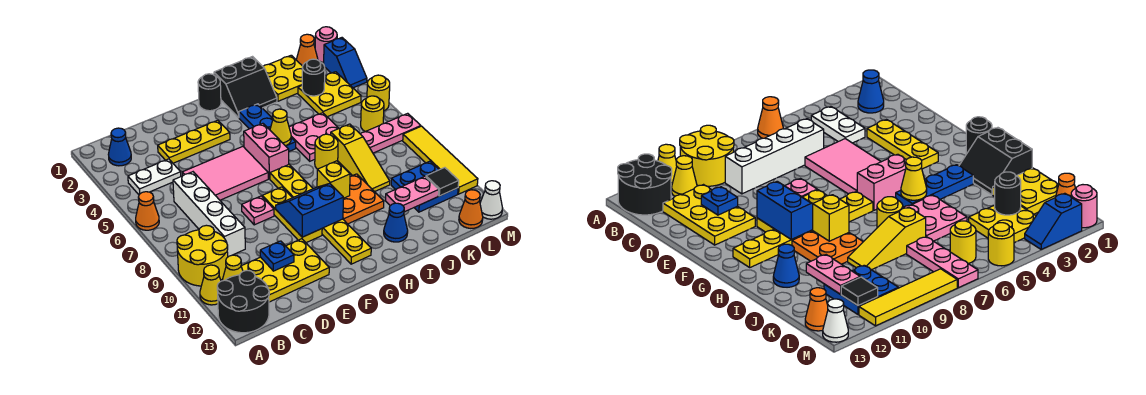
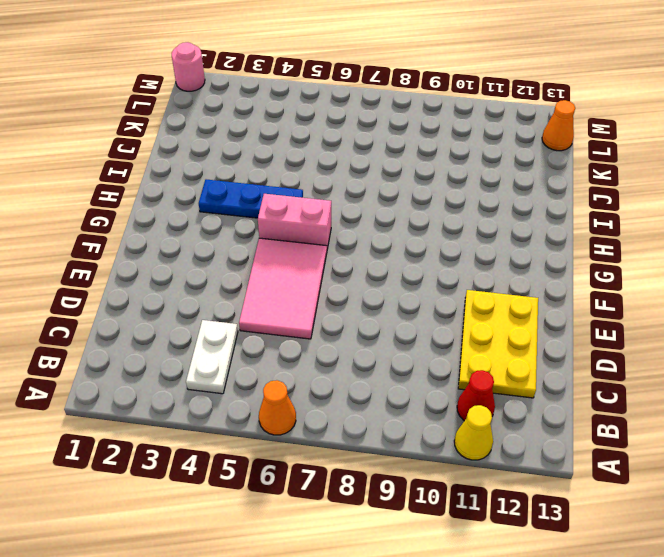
red cone B11 level 1 -> yellow cone B11 level 1
none -> yellow round brick A9:B10 level 1
none -> black round brick A12:B13 level 1
none -> blue cone B2 level 1
none -> white brick C6:C9 level 1

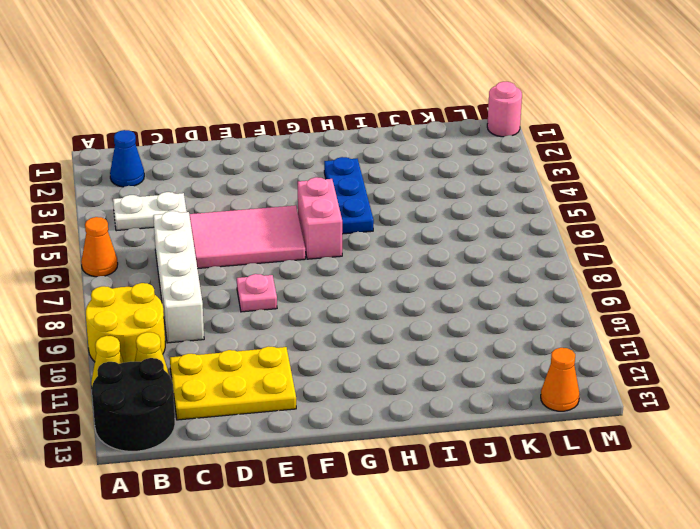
none -> yellow plate D3:F3 level 1
none -> yellow plate F8:F10 level 1
none -> black round brick G1 level 1
none -> yellow plate G7:G12 level 1

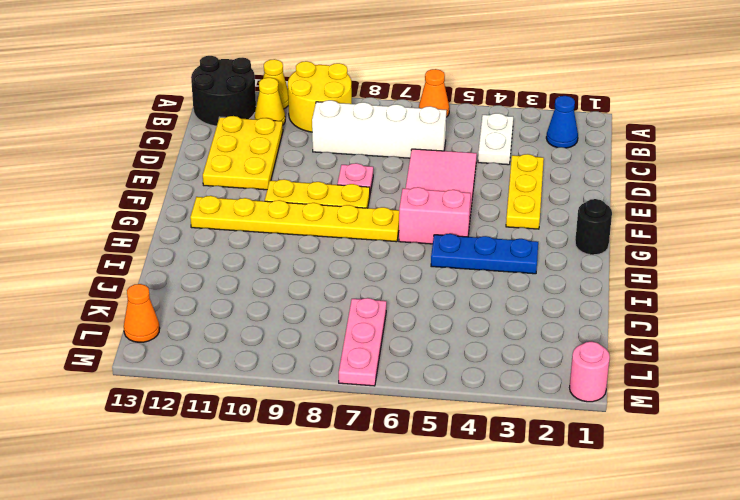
none -> black slope H1:I2 level 1 top 1
none -> orange plate H9:I10 level 1
none -> pink plate I5:J6 level 1
none -> yellow round brick I7 level 1

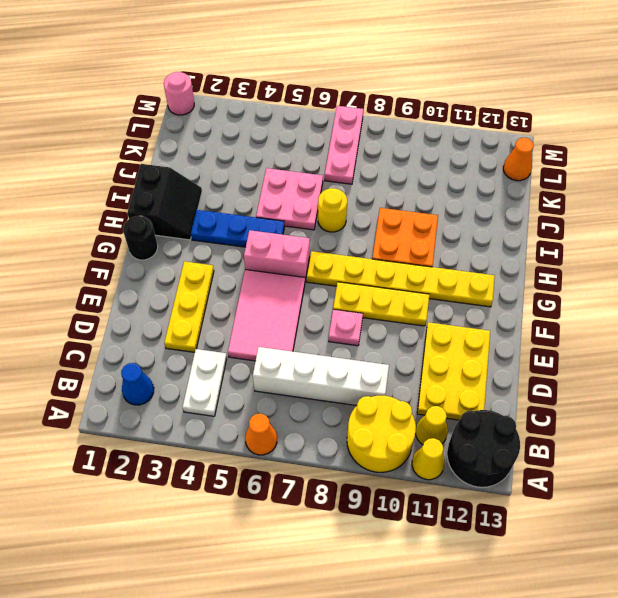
none -> blue cone I12 level 1
none -> yellow plate J1:K2 level 1
none -> yellow slope J7:J9 level 1 top 7
none -> yellow plate K3:L4 level 1

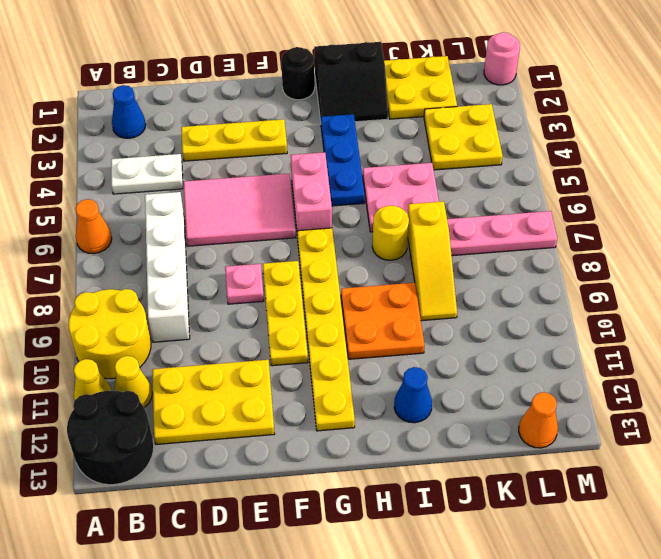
none -> blue plate K10:L11 level 1
none -> orange cone L1 level 1
none -> yellow round brick L6 level 1
none -> blue slope M2:M3 level 1 top 2

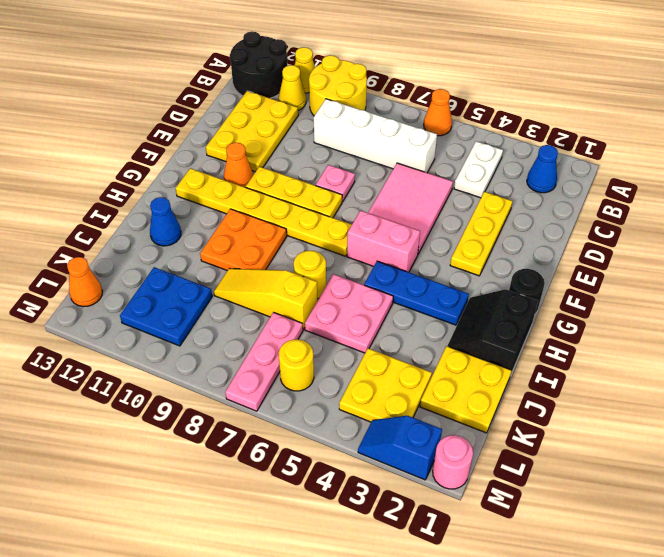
orange cone F11 level 1 -> orange cone L1 level 1
none -> yellow round brick M5 level 1
none -> yellow tile M8:M11 level 1
none -> white cone M13 level 1
none -> blue plate D11 level 2

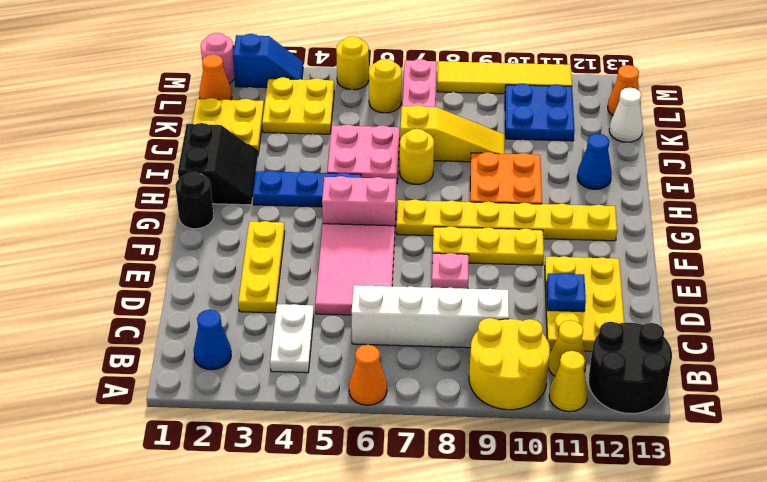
white cone K13 level 1 -> white cone M13 level 1
none -> blue slope F9:G10 level 2 top 10
none -> yellow cone H5 level 2
none -> yellow brick H9 level 2
none -> pink plate J11:K11 level 2

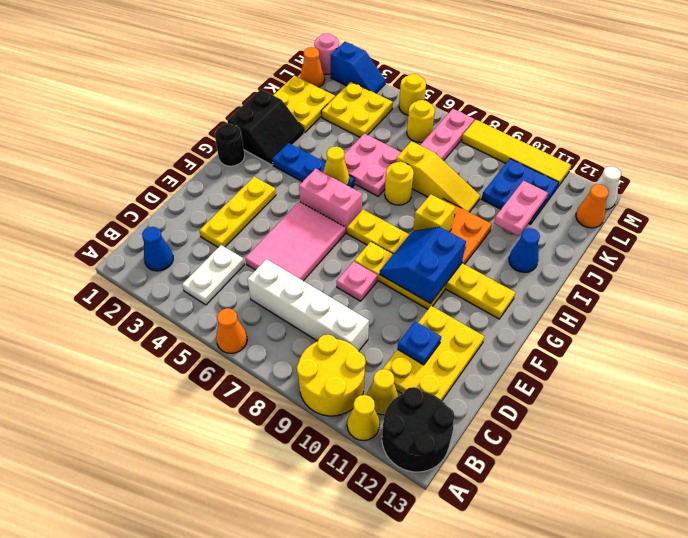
none -> black round brick K3 level 2
none -> black tile L11 level 2

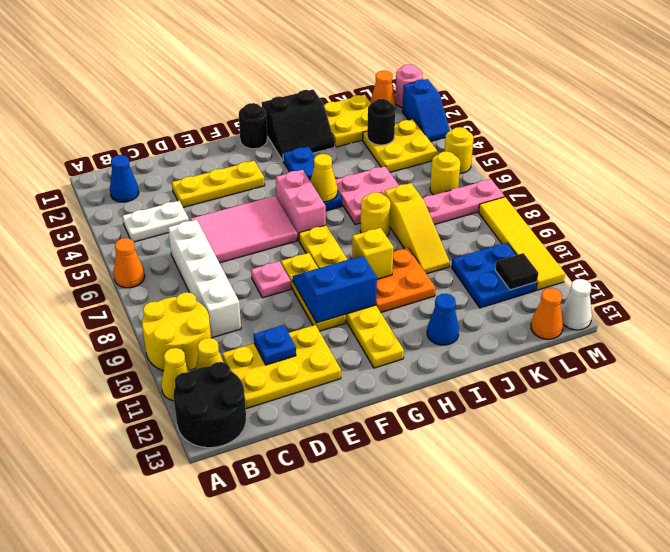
none -> pink plate J11:K11 level 2

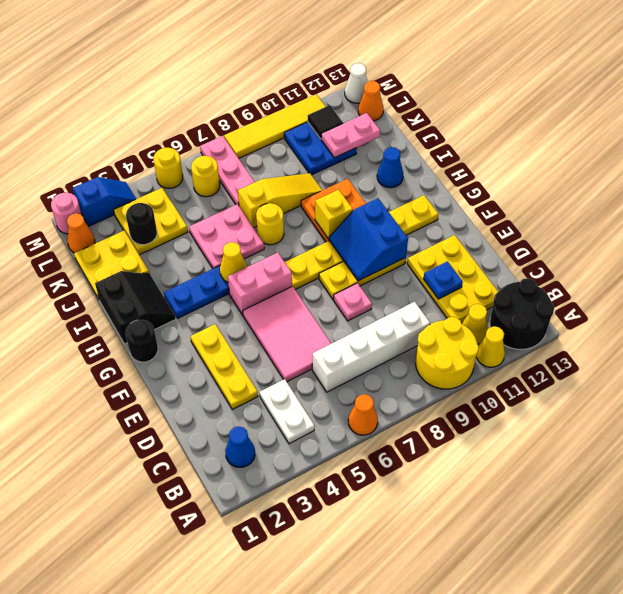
pink plate K11:K12 level 2 -> pink plate J11:K11 level 2

